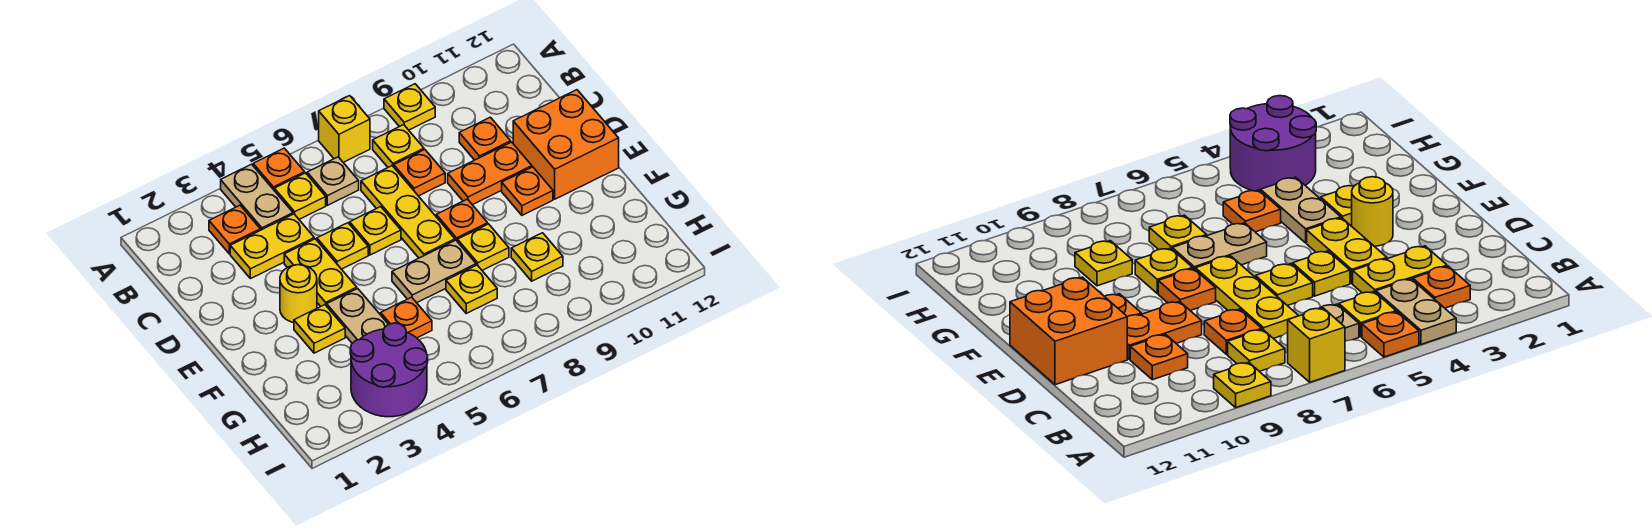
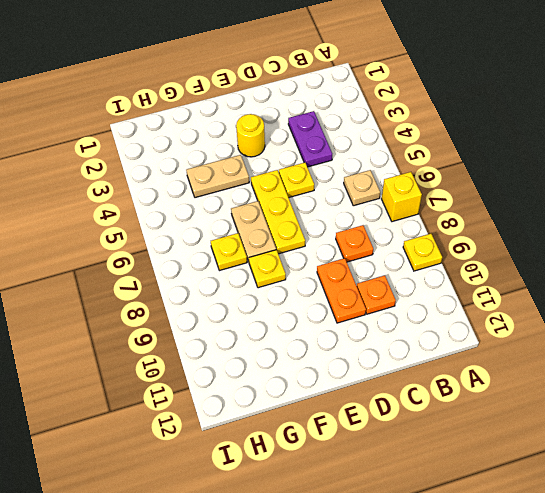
purple plate C3:C4 level 1 -> yellow plate C3:C4 level 1
yellow plate E5:E7 level 1 -> yellow plate C7:E7 level 1
none -> tan plate A4:B4 level 1
none -> orange plate A5 level 1
none -> orange plate B3 level 1

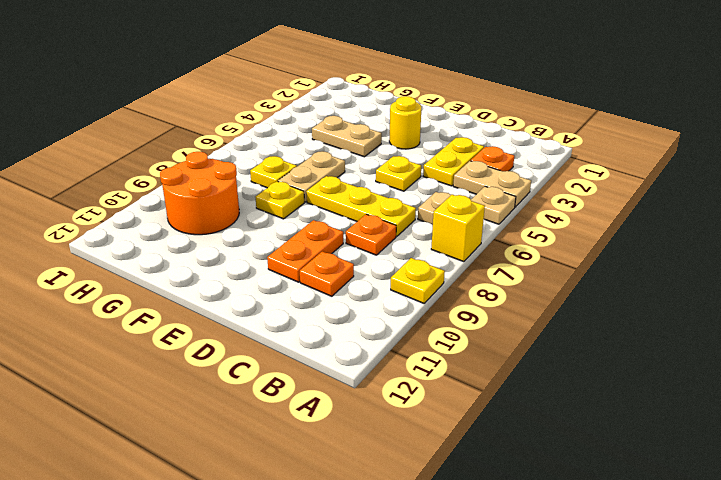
tan plate A5 level 1 -> orange plate A5 level 1
orange round brick G9:H10 level 1 -> yellow plate G9 level 1
none -> yellow plate B5 level 1
none -> yellow plate B8 level 1
none -> yellow plate D4:E4 level 1

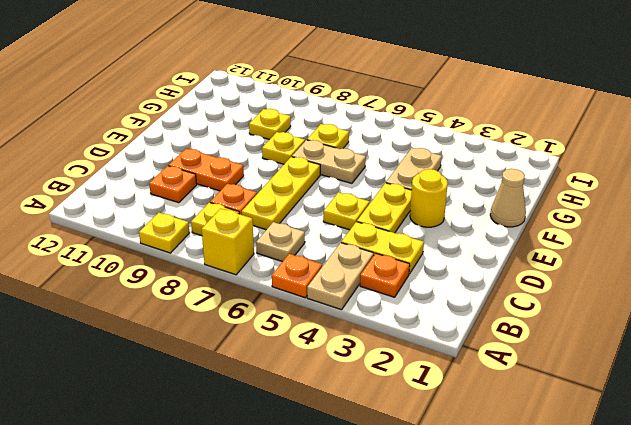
tan cone F1 level 1 -> none
none -> yellow plate B5 level 1
none -> yellow plate D6 level 1
none -> orange brick D11:E12 level 1

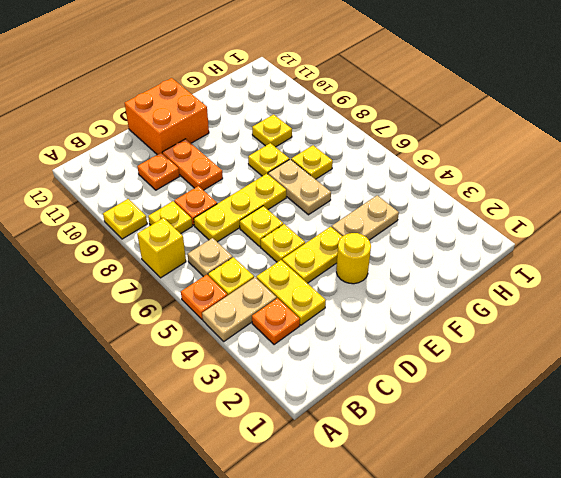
none -> orange plate E8 level 1
none -> orange plate E10 level 1
none -> yellow plate F3 level 1

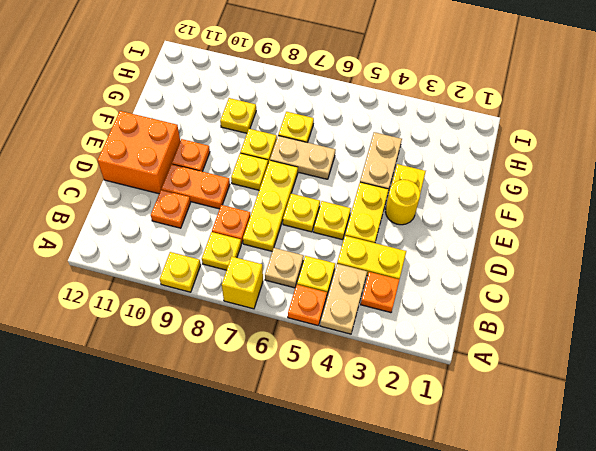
yellow plate E8 level 1 -> orange plate E8 level 1
none -> orange plate G5 level 1
none -> purple round brick H3:I4 level 1

